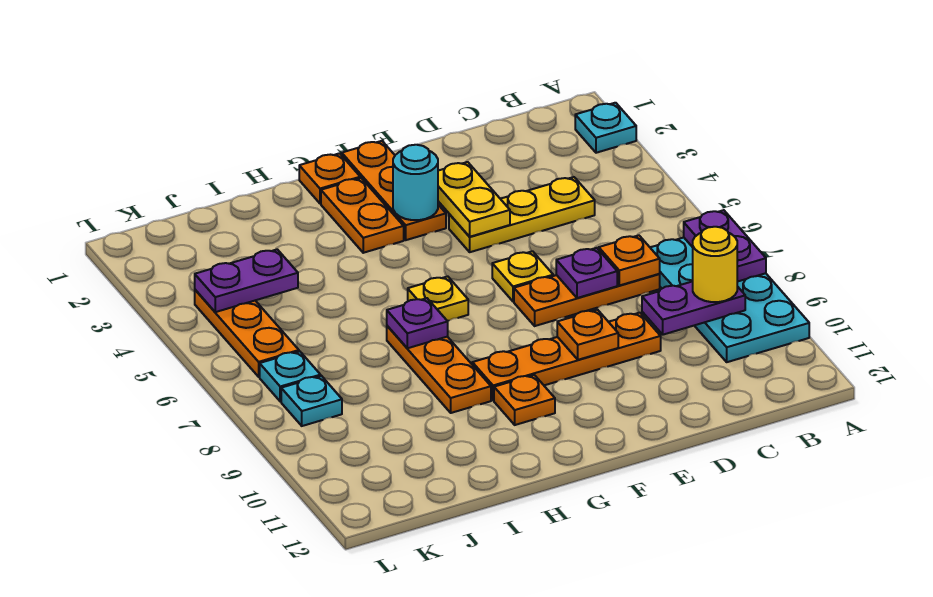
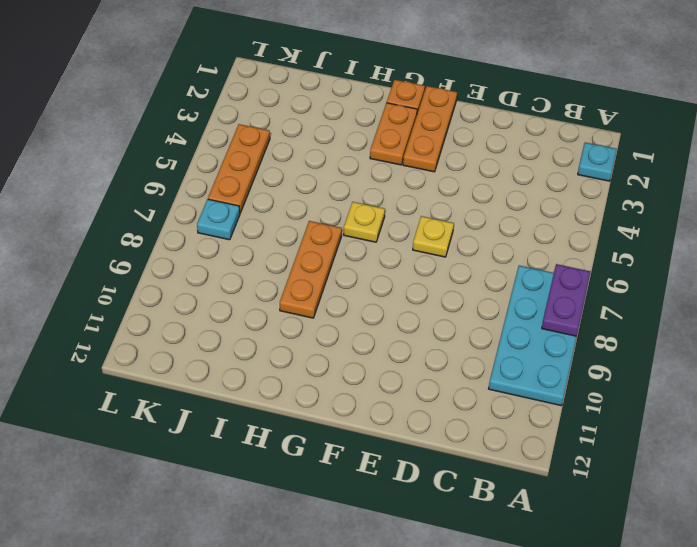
none -> yellow plate C4:E4 level 1
none -> orange plate C7:E7 level 1
none -> orange plate D9:G9 level 1

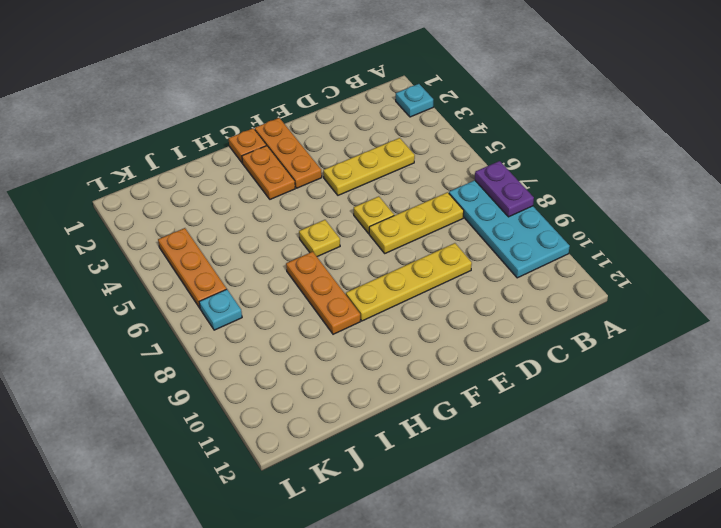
yellow plate C7:E7 level 1 -> orange plate C7:E7 level 1
yellow plate D9:G9 level 1 -> orange plate D9:G9 level 1
none -> orange plate G10 level 1
none -> cyan plate K8 level 1
none -> purple plate B9:C9 level 2

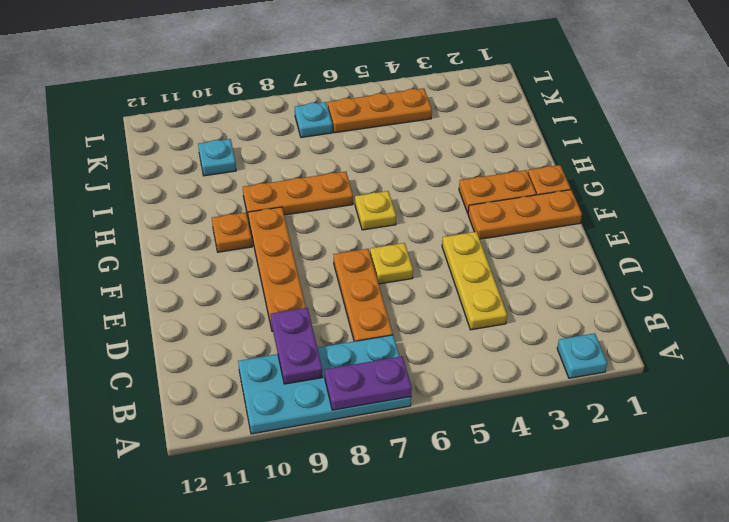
cyan plate J10 level 1 -> cyan plate K8 level 1
none -> orange plate C7 level 2
none -> purple plate D7 level 2
none -> yellow plate E3:E4 level 2

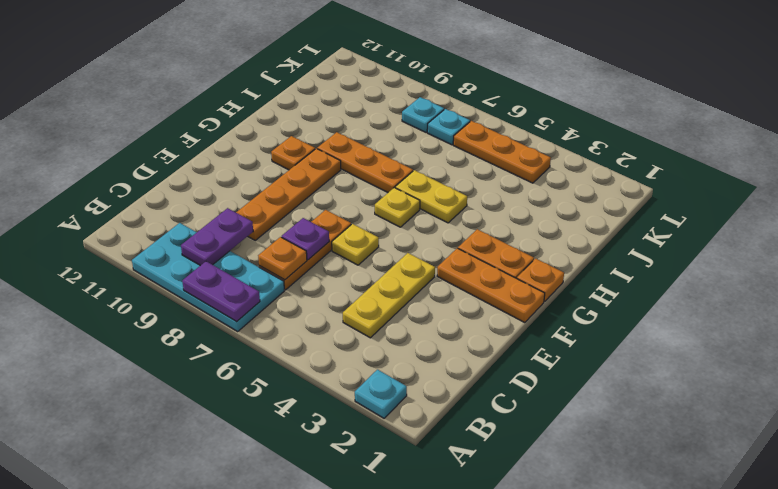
yellow plate H5:H6 level 1 -> yellow plate E3:E4 level 2
none -> orange plate E9 level 2
none -> cyan round brick F3 level 2
none -> purple plate H7 level 2

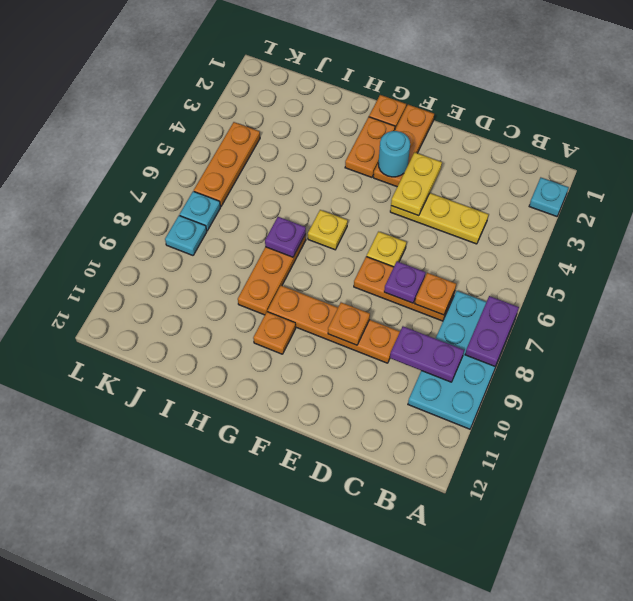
none -> purple plate J4:K4 level 2
none -> yellow round brick B9 level 3

